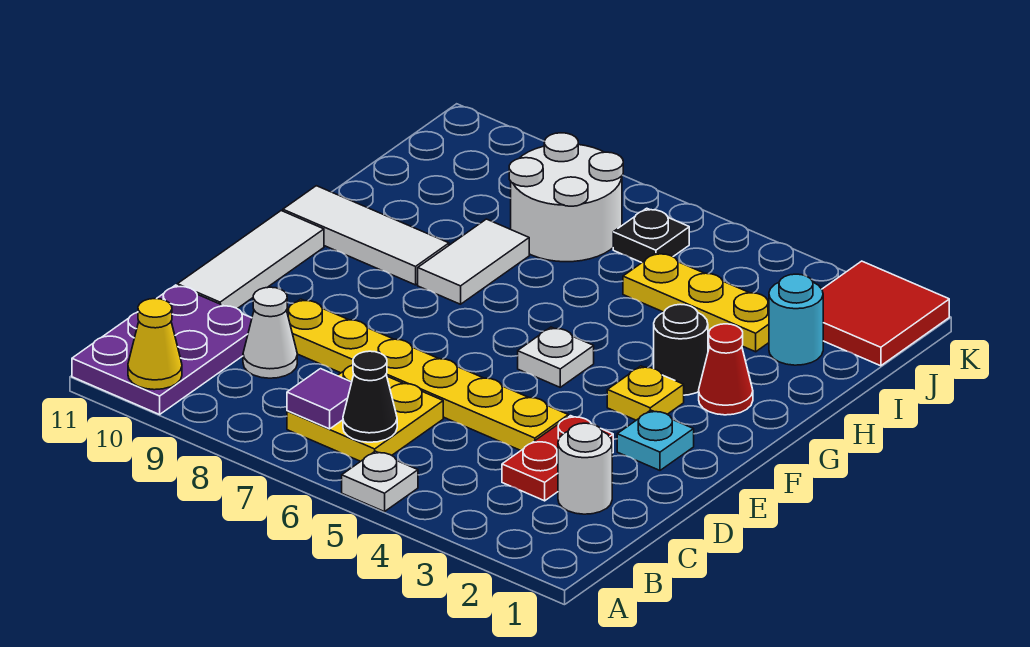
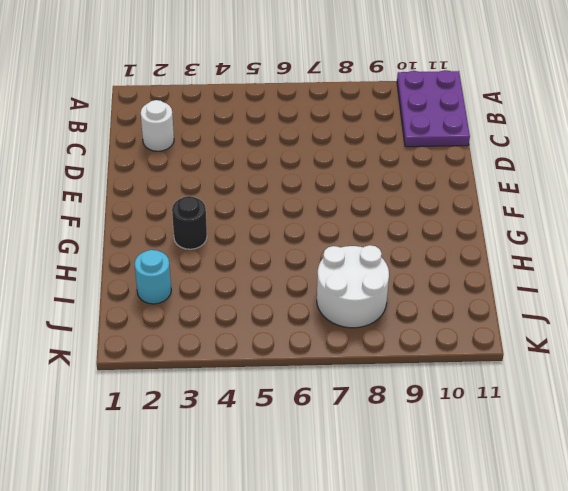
none -> white plate A5 level 1
none -> yellow plate B6:C7 level 1
none -> red plate C3:D3 level 1

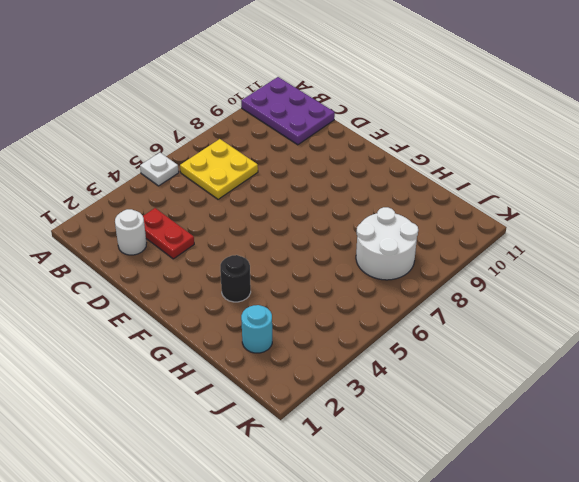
none -> white cone C9 level 1
none -> yellow plate D4:D9 level 1
none -> white tile D11:F11 level 1

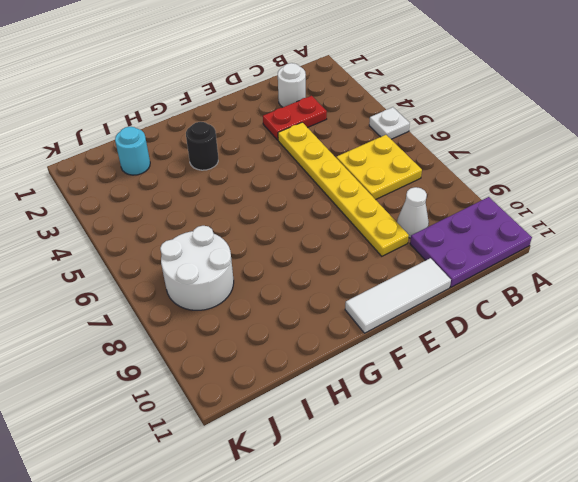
none -> cyan plate E2 level 1
none -> yellow plate F3 level 1
none -> white plate F5 level 1

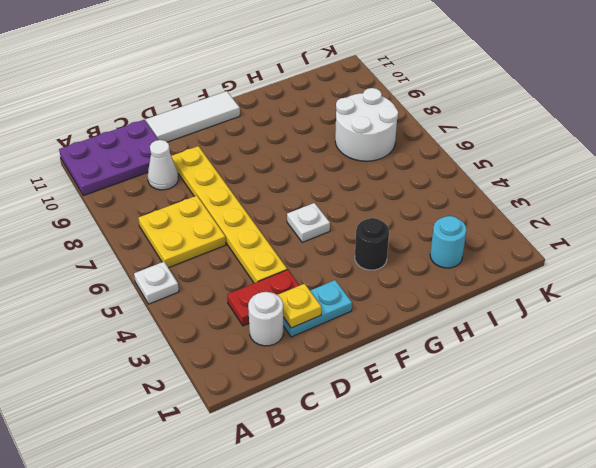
cyan plate D2:E2 level 1 -> cyan plate E2 level 1
yellow plate D2 level 2 -> yellow plate F3 level 1
none -> red cone G2 level 1
none -> white tile G8:H8 level 1
none -> white tile G9:G11 level 1

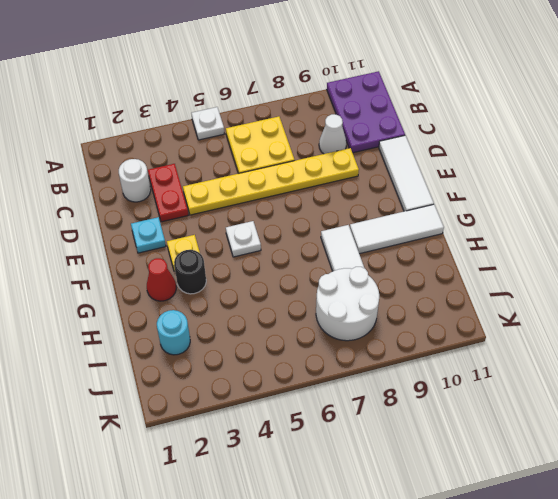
none -> yellow plate I3:I5 level 1
none -> red tile J1:K2 level 1
none -> black plate J6 level 1

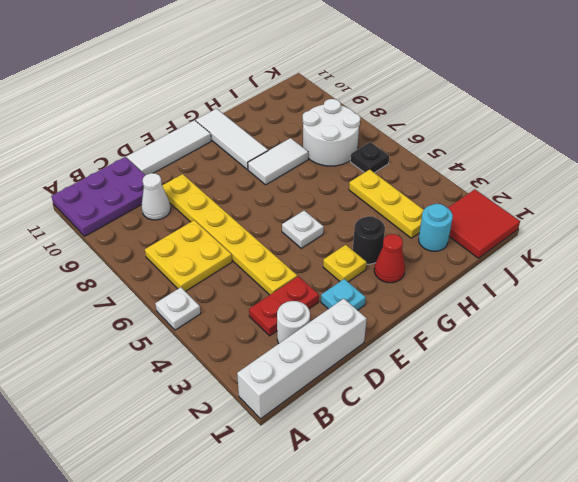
white brick A1:D1 level 1 -> none
none -> yellow cone A10 level 2
none -> black cone B6 level 2
none -> purple tile B7 level 2

